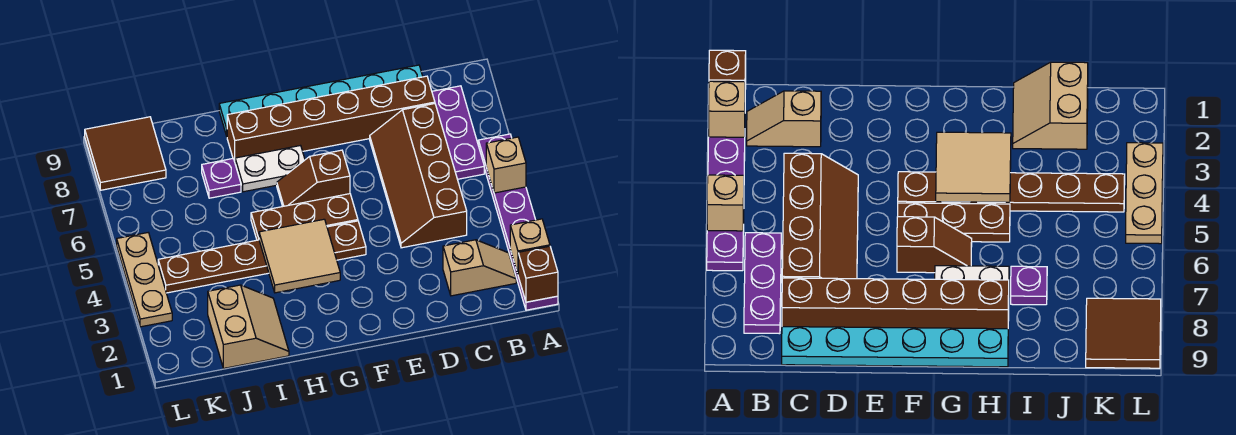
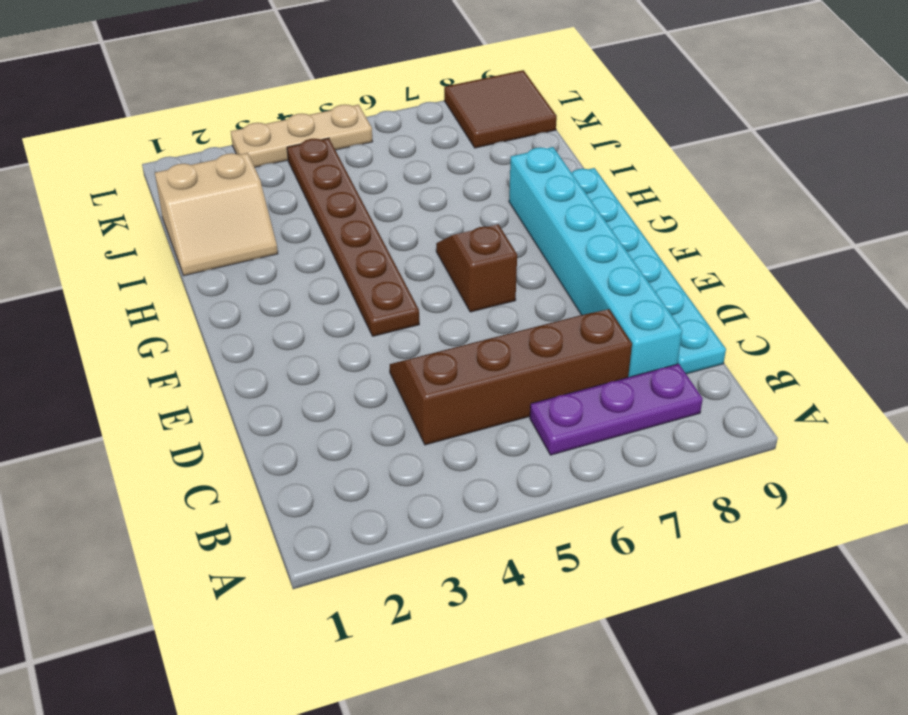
cyan brick C8:H8 level 1 -> brown brick C8:H8 level 1
none -> purple plate A1:A6 level 1
none -> tan slope B2:C2 level 1 top C
none -> brown plate F5:H5 level 1

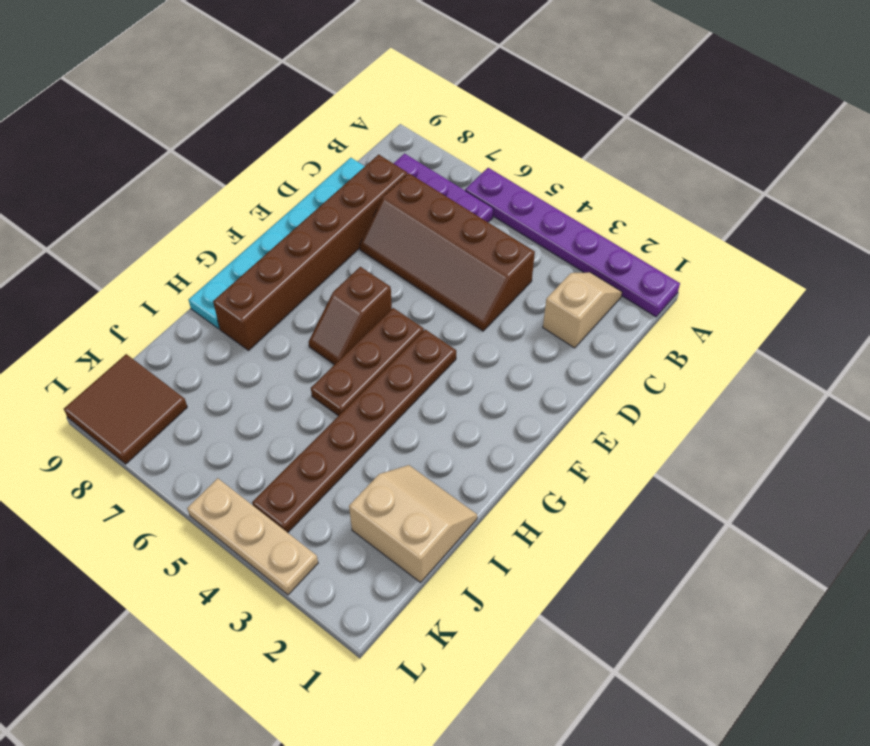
none -> white plate G7:H7 level 1
none -> purple plate I7 level 1
none -> brown brick A1 level 2

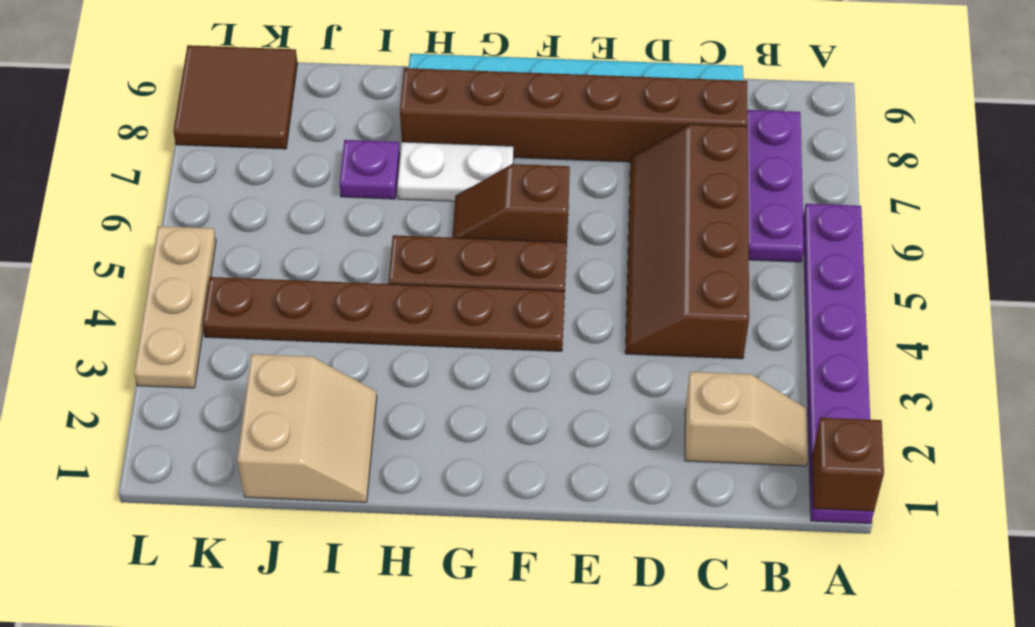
none -> tan brick A2 level 2
none -> tan brick A5 level 2
none -> tan tile G3:H4 level 2

